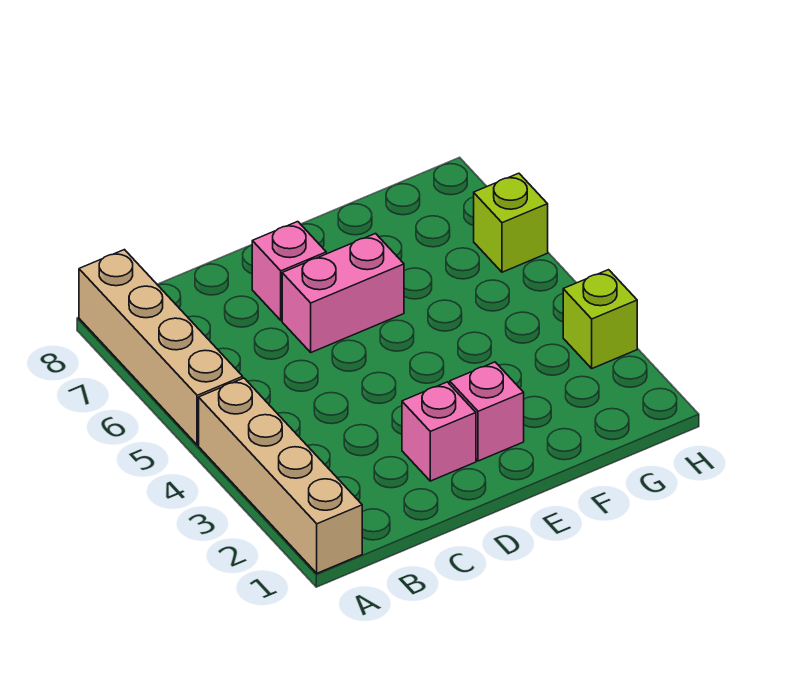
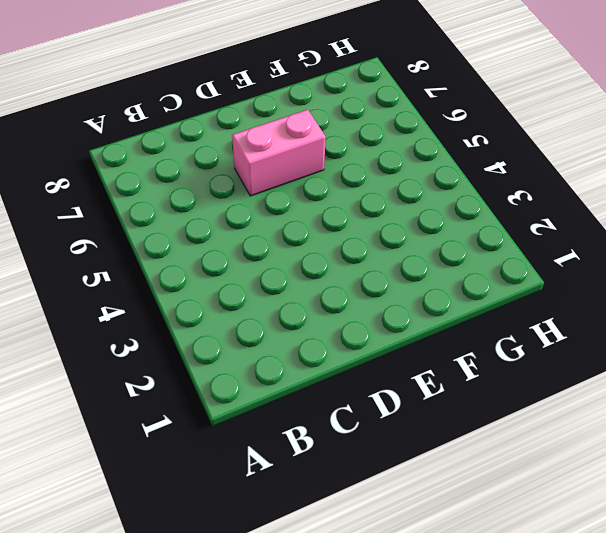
none -> tan brick A1:A4 level 1
none -> tan brick A5:A8 level 1

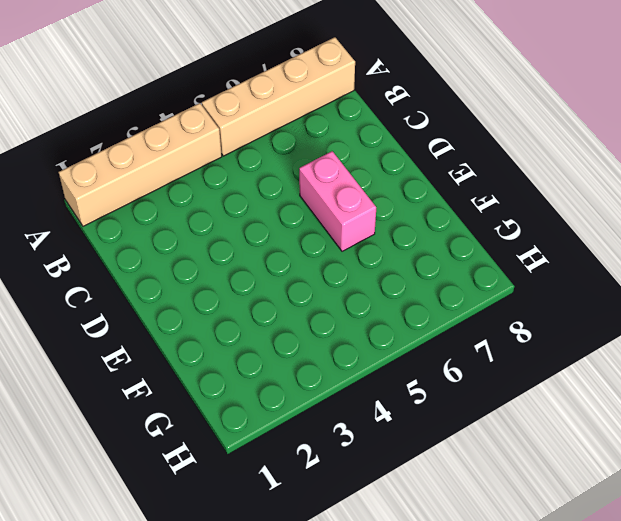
none -> pink brick D2 level 1
none -> pink brick D7 level 1

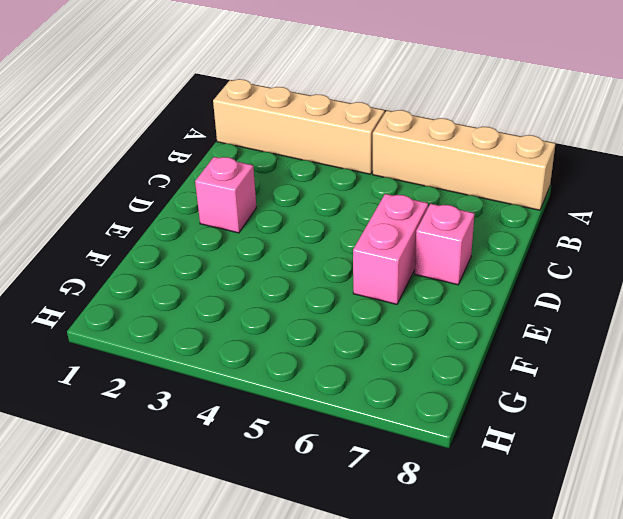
none -> pink brick E2 level 1
none -> lime brick H3 level 1

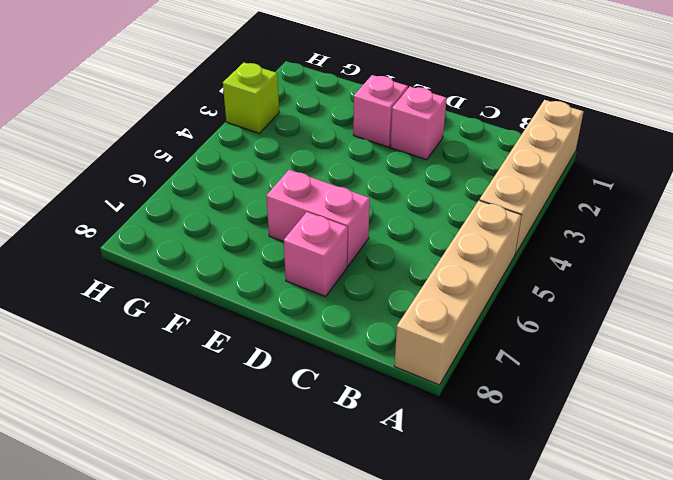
none -> lime brick H6 level 1

